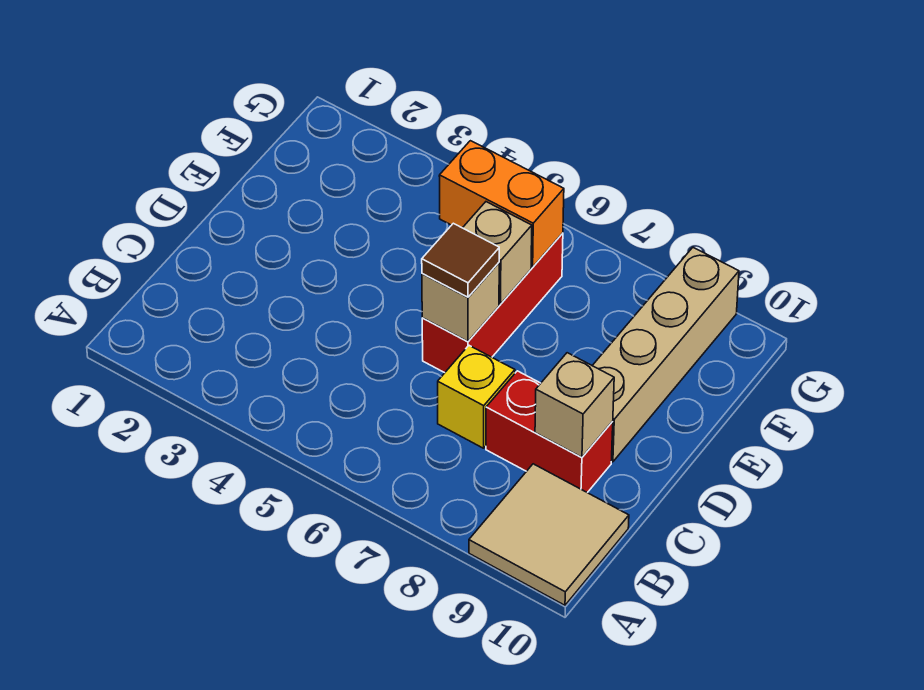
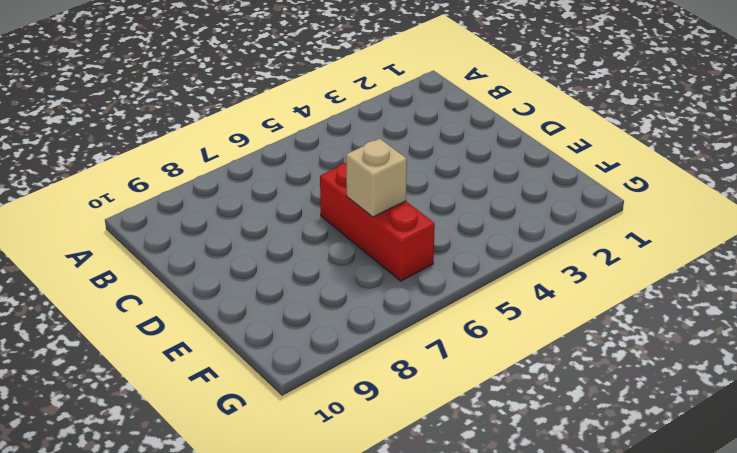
none -> tan tile A9:B10 level 1
none -> yellow brick C7 level 1

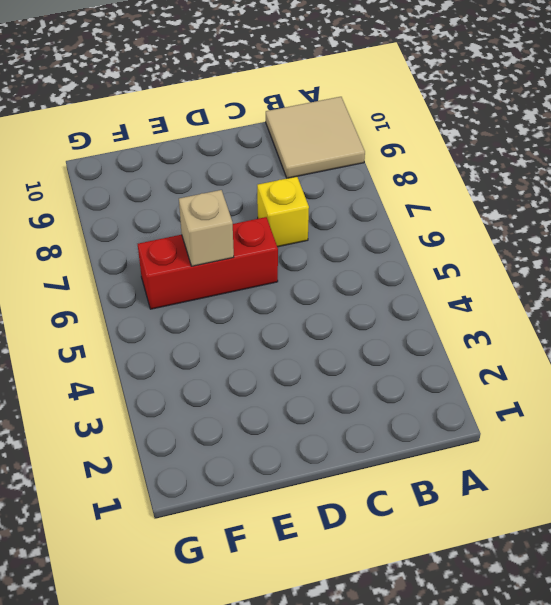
none -> red brick C8:C9 level 1
none -> tan brick D9:G9 level 1

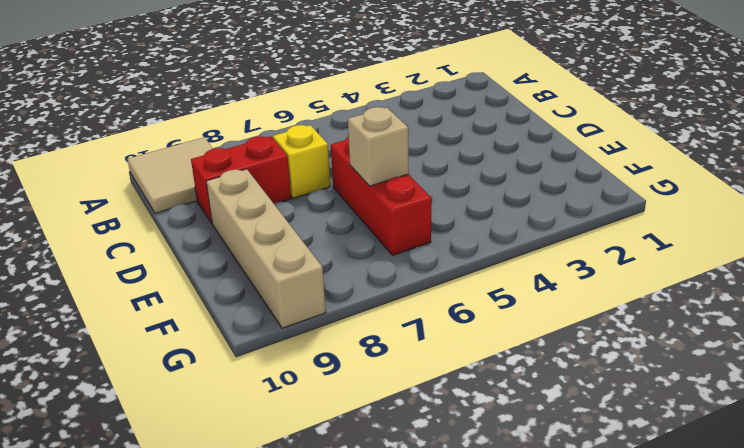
none -> tan brick C9 level 2
none -> tan brick D6 level 2

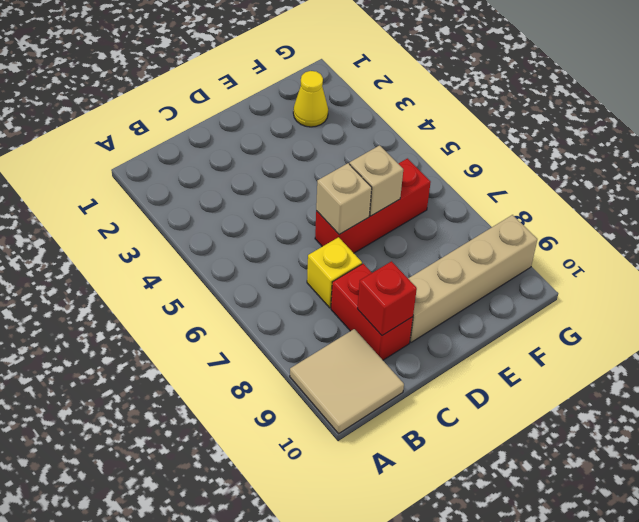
red brick C9 level 2 -> tan brick C9 level 2
yellow cone F2 level 1 -> none
none -> orange brick F5:F6 level 2
none -> brown tile D6 level 3

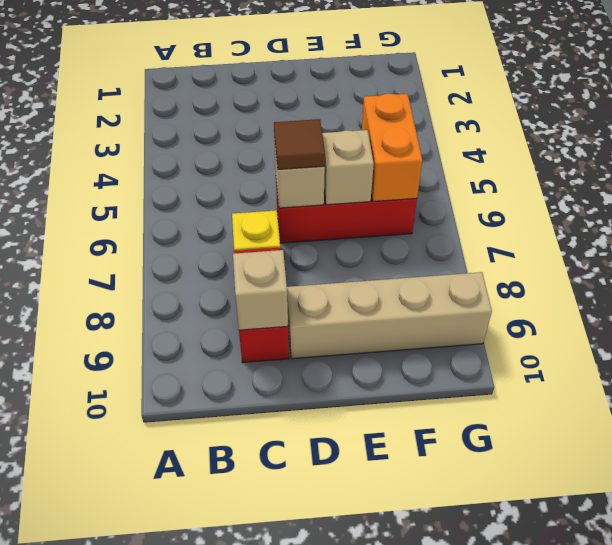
none -> tan tile A9:B10 level 1

